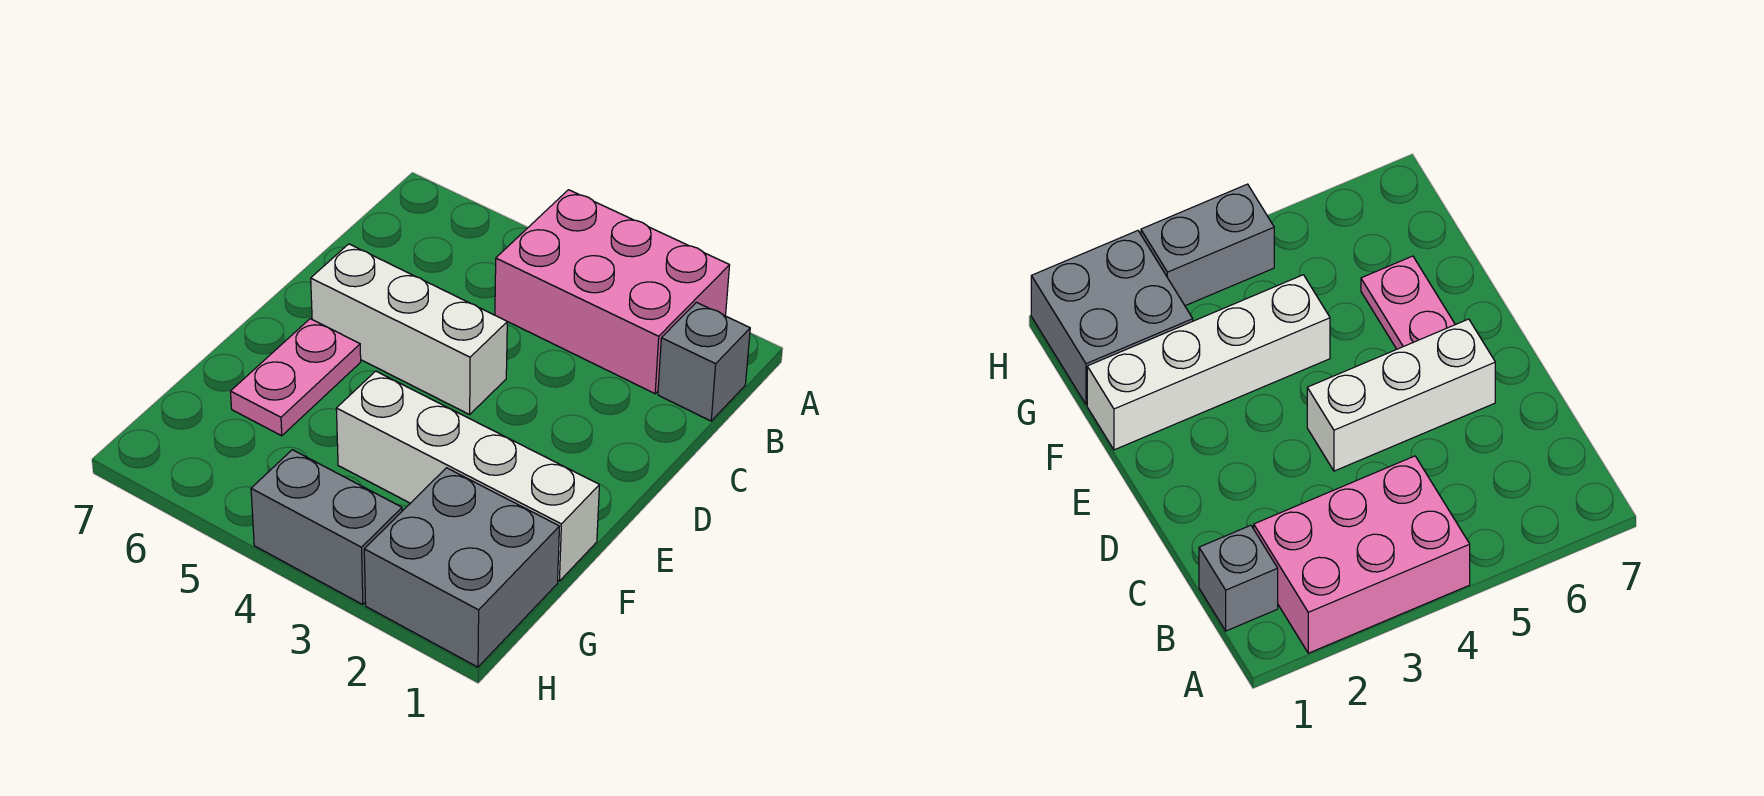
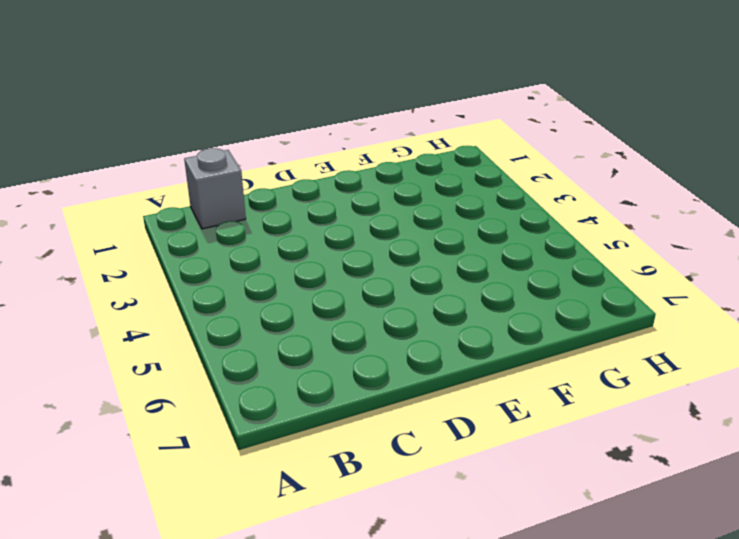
none -> pink brick A2:B4 level 1
none -> white brick D4:D6 level 1

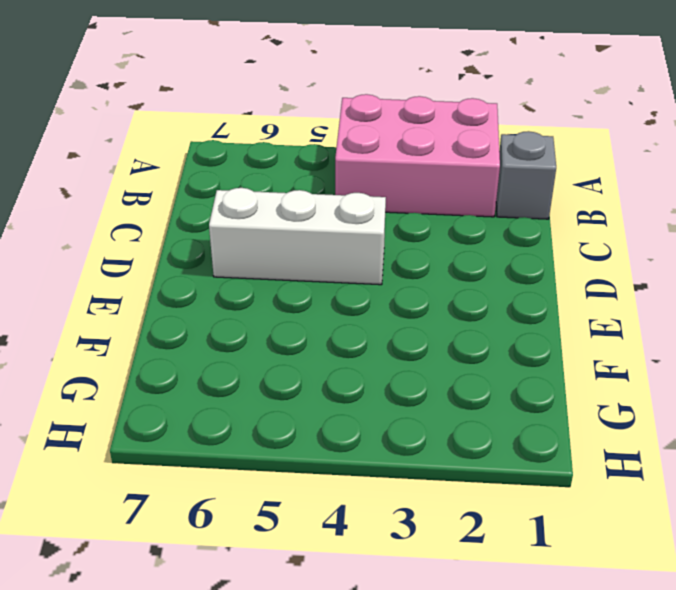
none -> pink plate E6:F6 level 1
none -> white brick F1:F4 level 1

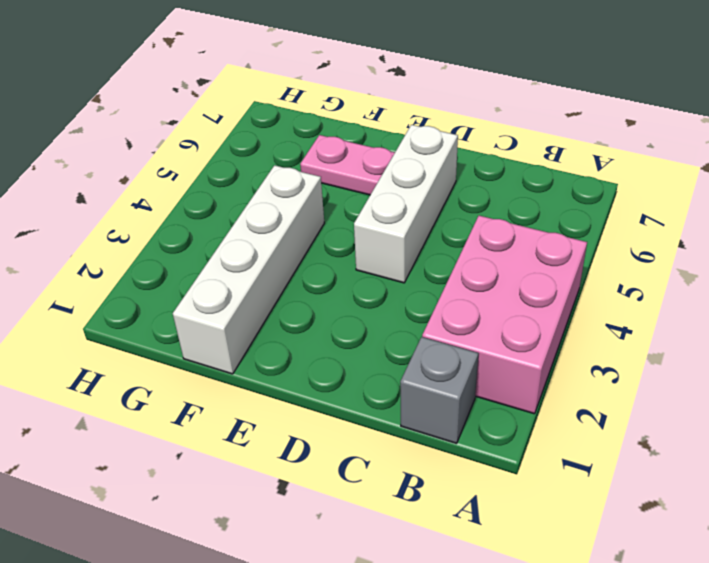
none -> grey brick G1:H2 level 1
none -> grey brick H3:H4 level 1

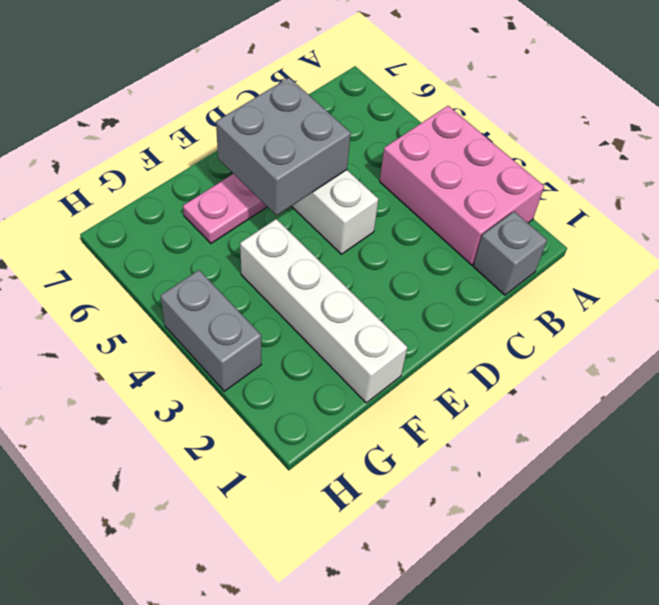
grey brick D5:E6 level 2 -> grey brick G1:H2 level 1

